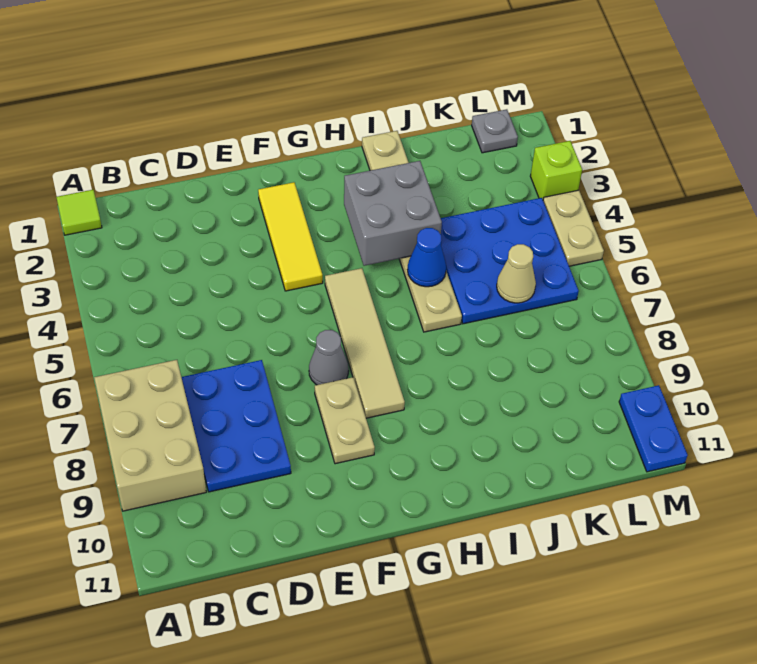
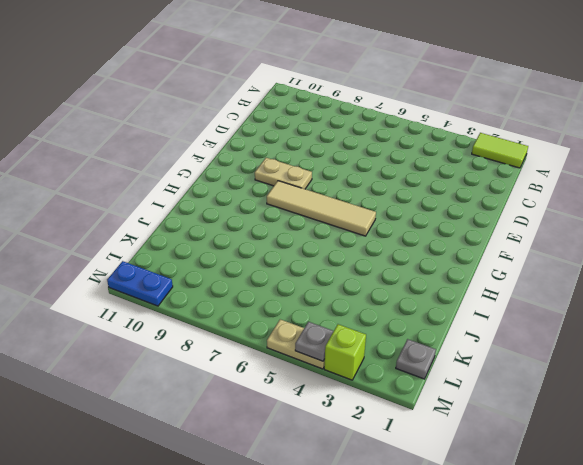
lime tile A1:A2 level 1 -> lime tile A1 level 1
grey plate M4 level 2 -> none
none -> tan brick A7:B9 level 1
none -> blue plate C7:D9 level 1
none -> yellow tile F2:F4 level 1

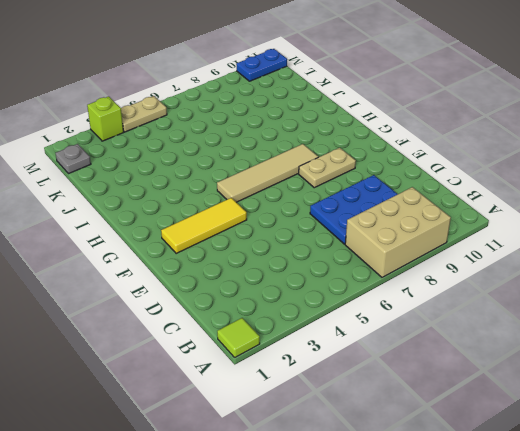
none -> grey cone F7 level 1
none -> tan plate I1:I6 level 1
none -> blue plate J4:L6 level 1

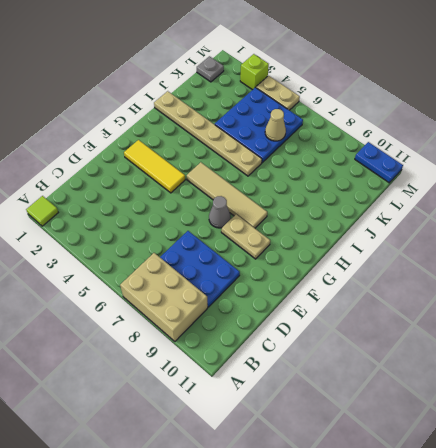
none -> grey brick H3:I4 level 2
none -> blue cone I5 level 2

